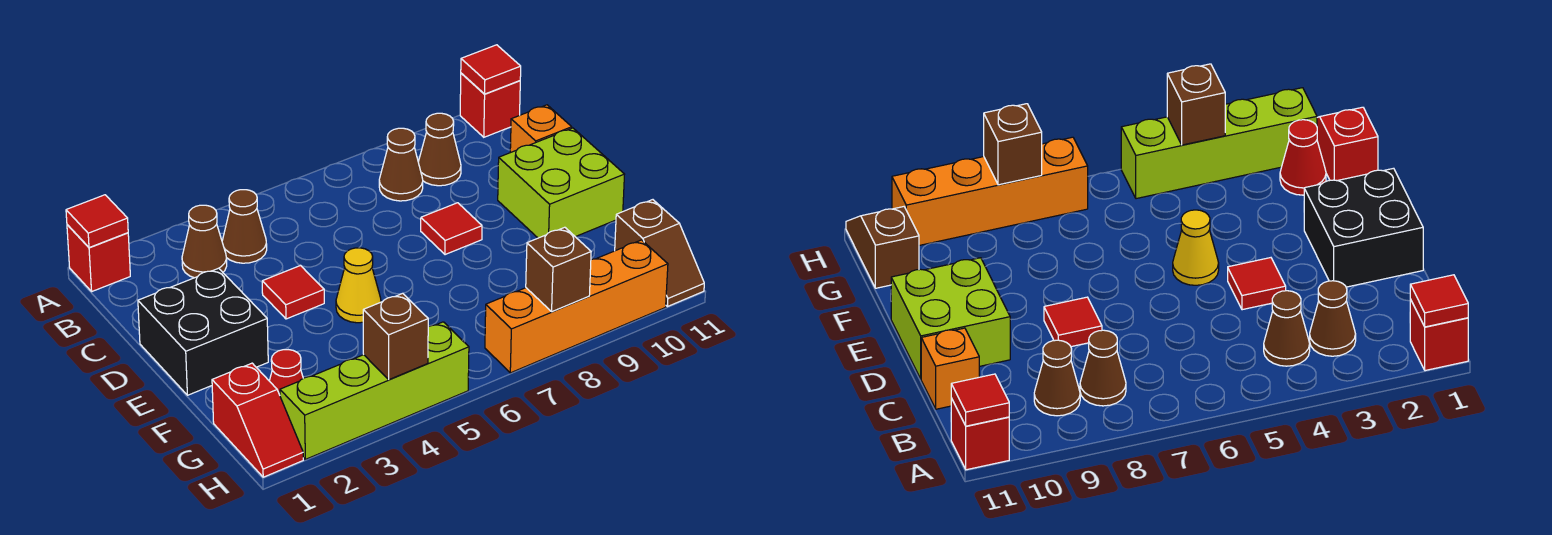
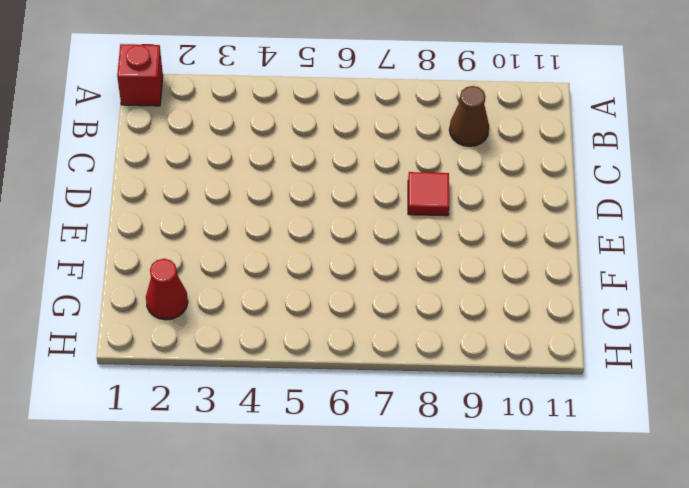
none -> red brick A11 level 1
none -> brown cone B3 level 1
none -> brown cone B4 level 1

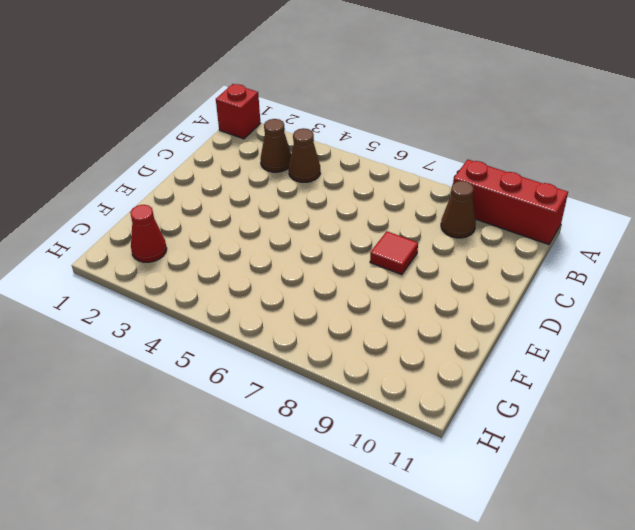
red brick A9:A11 level 1 -> red brick A11 level 1
none -> brown cone B8 level 1
none -> orange brick C11 level 1
none -> black brick D1:E2 level 1

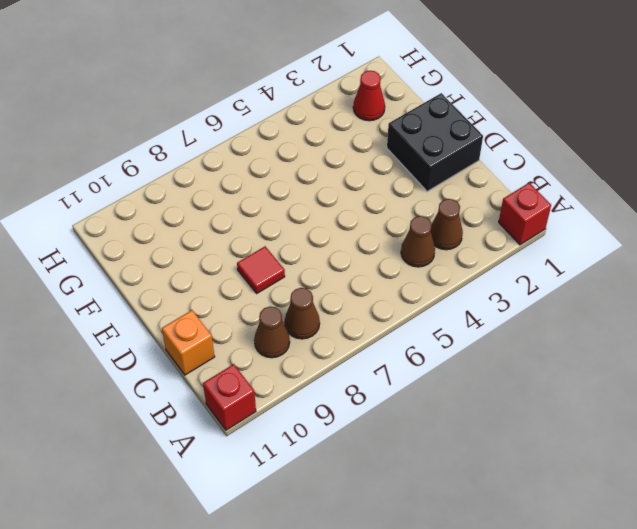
none -> red tile D4 level 1
none -> lime brick D10:E11 level 1
none -> yellow cone E5 level 1

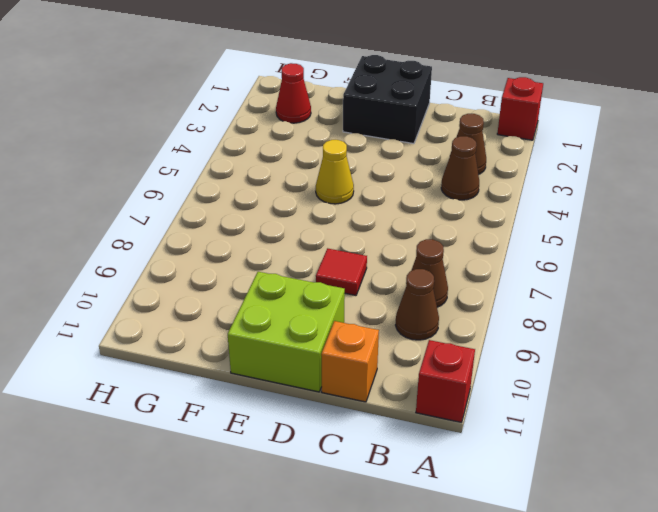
none -> red tile D4 level 1
none -> red slope G1:H1 level 1 top G
none -> brown slope G11:H11 level 1 top G

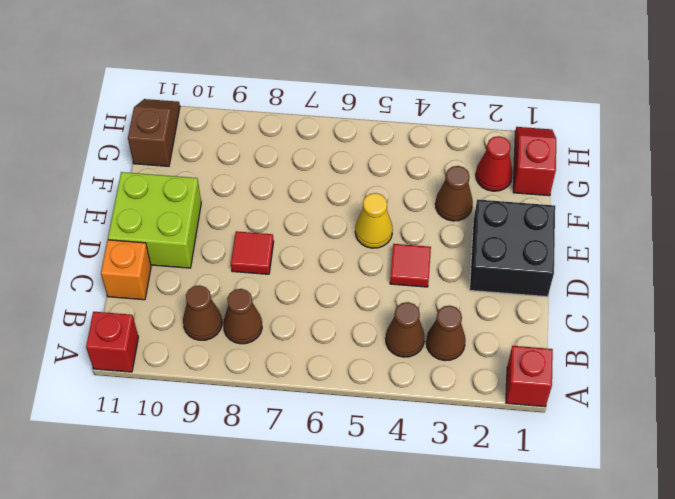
brown cone F3 level 1 -> none
none -> lime brick H2:H5 level 1
none -> orange brick H7:H10 level 1
none -> red tile A1 level 2

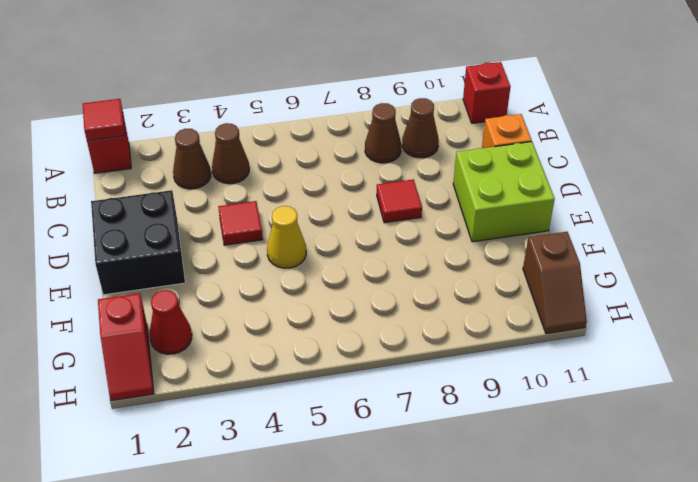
none -> lime brick H2:H5 level 1
none -> orange brick H7:H10 level 1
none -> red tile A11 level 2

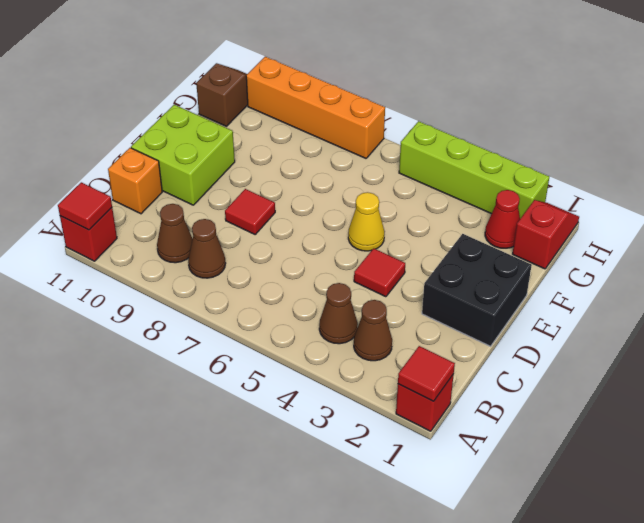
none -> brown brick H4 level 2
none -> brown brick H8 level 2

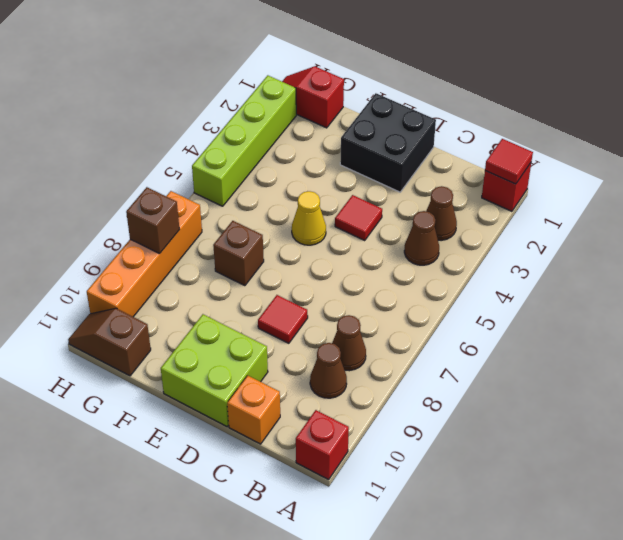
brown brick F7 level 1 -> brown brick H4 level 2
none -> red cone G2 level 1
none -> red tile A11 level 2

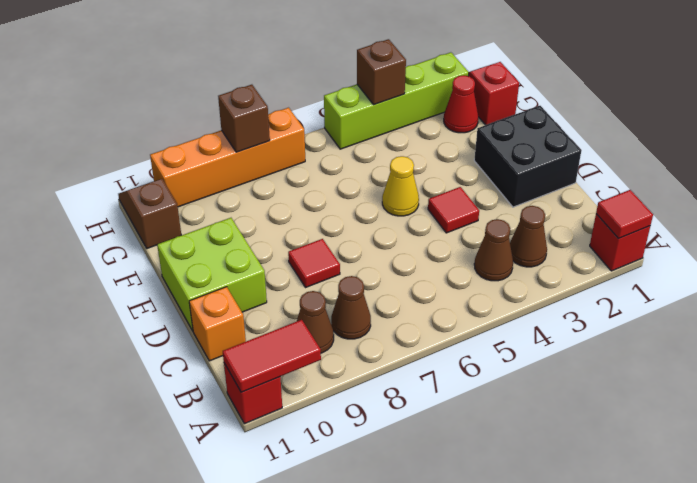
red tile A10:A11 level 2 -> red tile A11 level 2

